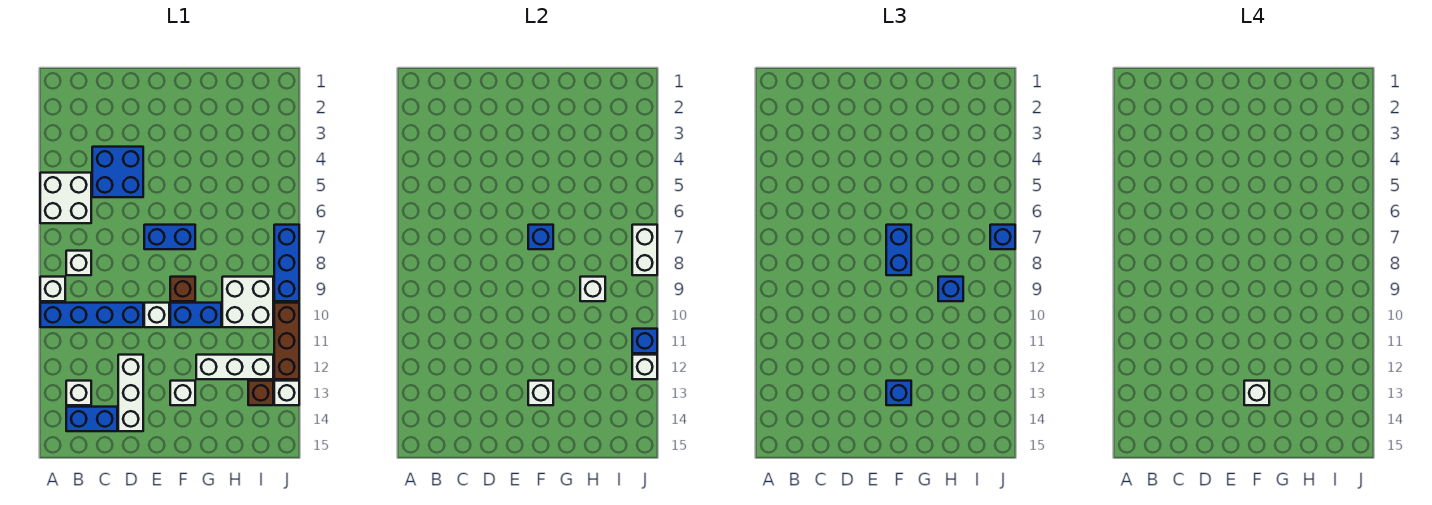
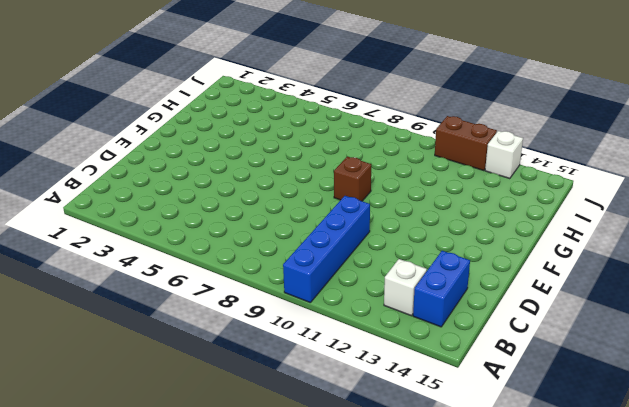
brown brick J11:J12 level 1 -> brown brick J10:J12 level 1
none -> white brick A5:B6 level 1
none -> white brick A9 level 1
none -> white brick B8 level 1
none -> blue brick C4:D5 level 1

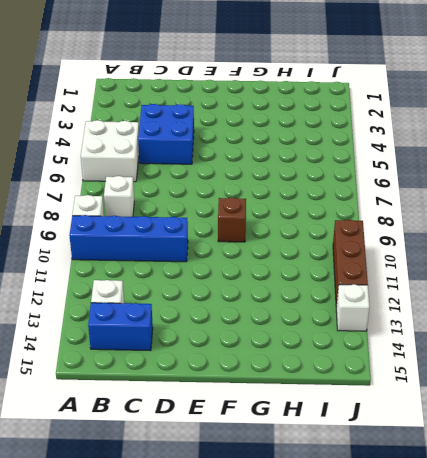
none -> white brick D12:D14 level 1
none -> blue brick E7:F7 level 1
none -> white brick E10 level 1
none -> blue brick F10:G10 level 1

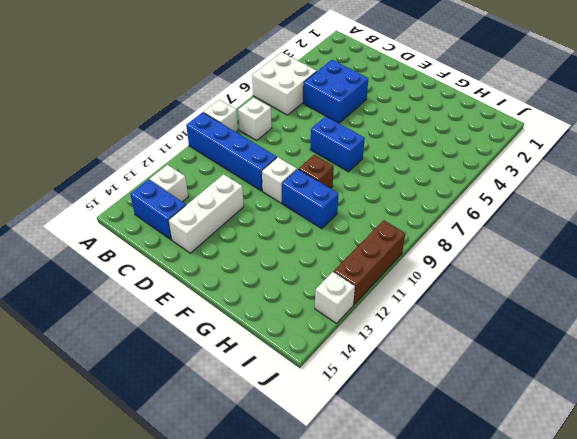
none -> white brick F13 level 1
none -> white brick G12:I12 level 1
none -> white brick H9:I10 level 1
none -> brown brick I13 level 1

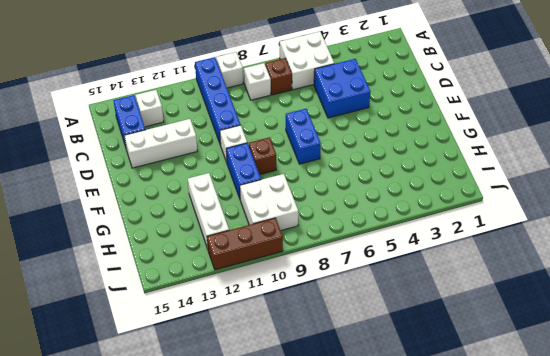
brown brick B7 level 1 -> brown brick I13 level 1
none -> white brick F13 level 1
none -> blue brick J7:J9 level 1
none -> white brick J13 level 1
none -> blue brick F7 level 2

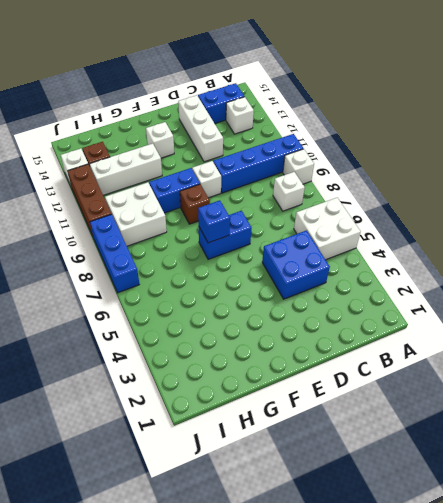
none -> white brick F13 level 2
none -> white brick H9 level 2
none -> white brick J7:J8 level 2
none -> blue brick J11 level 2

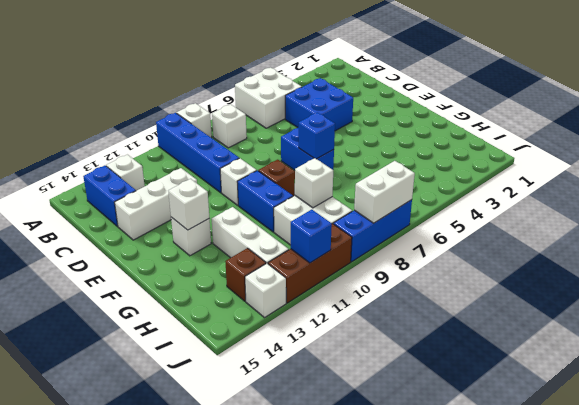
none -> white brick J12 level 2
none -> blue brick F7:F8 level 3
none -> blue brick F13 level 3
none -> blue brick H9 level 3

